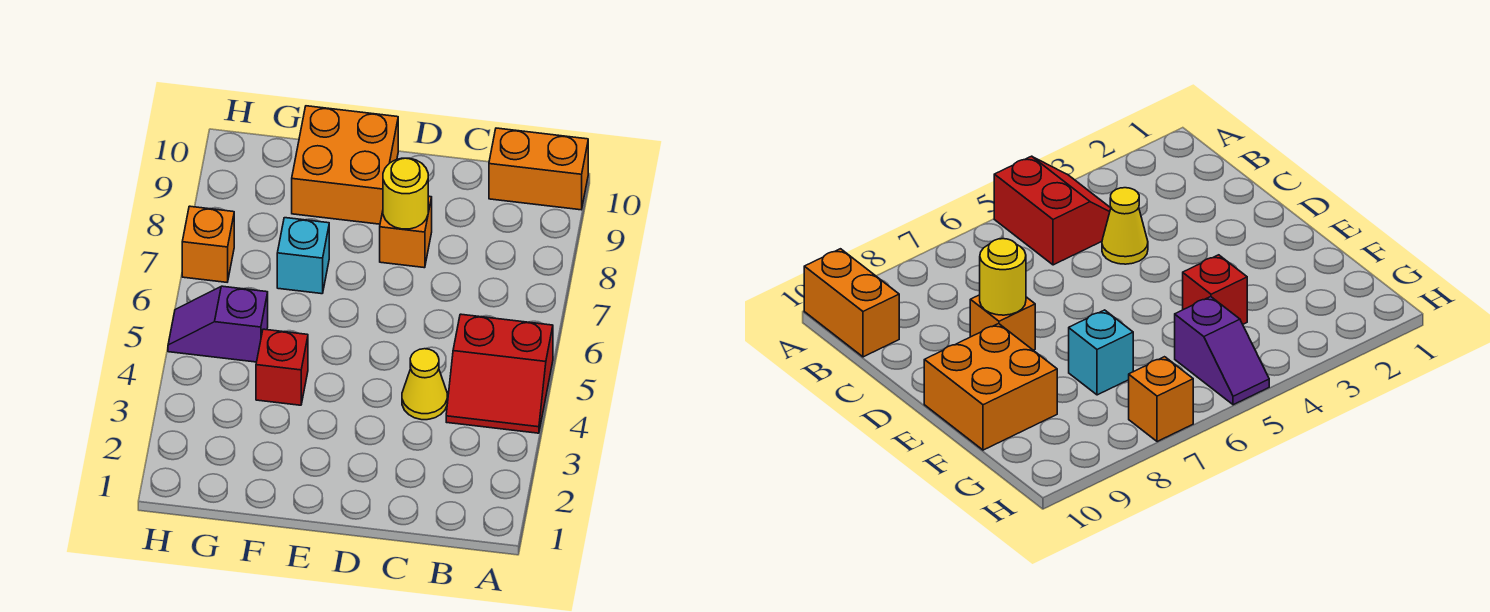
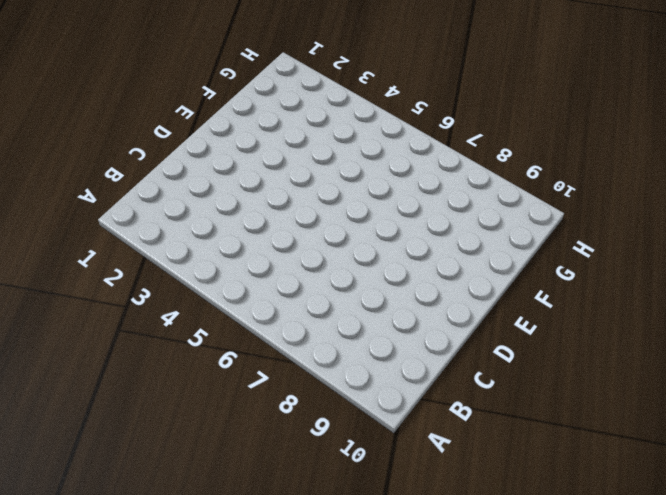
none -> red slope A4:B5 level 1 top 5
none -> orange brick A10:B10 level 1

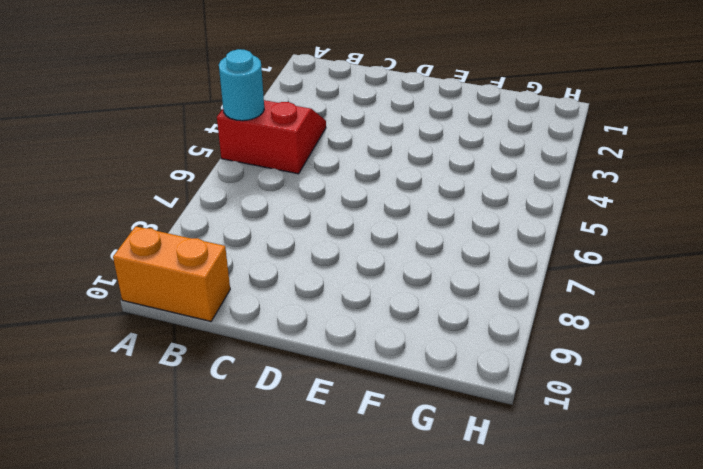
cyan round brick A5 level 2 -> none
none -> yellow cone C4 level 1
none -> orange brick D8 level 1

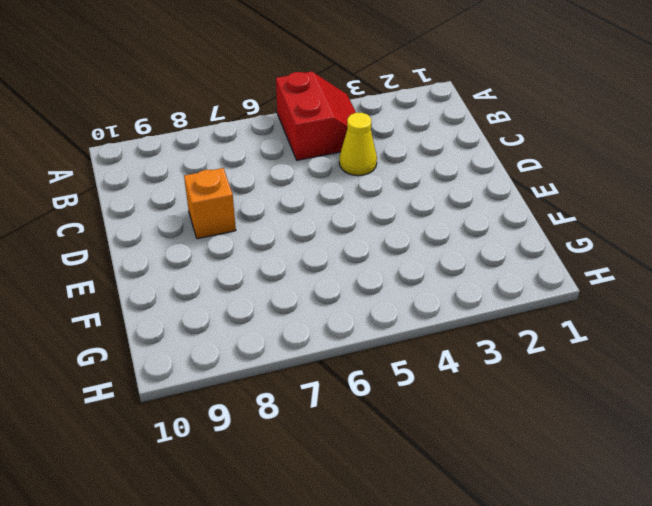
none -> orange brick A10:B10 level 1
none -> orange brick E9:F10 level 1

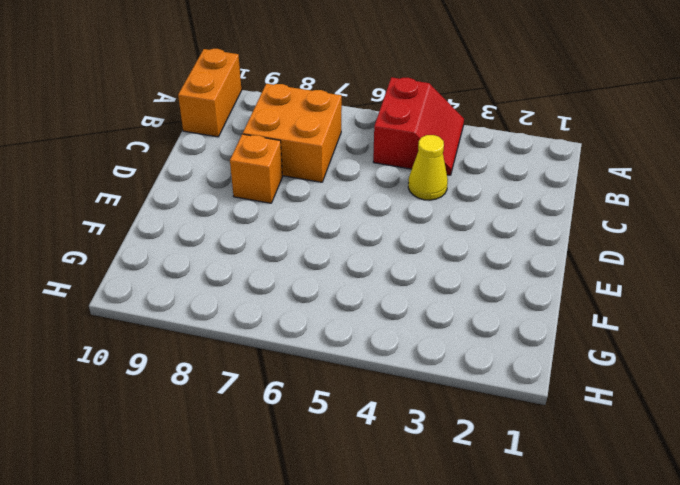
orange brick B7:C8 level 1 -> orange brick E9:F10 level 1
none -> red brick F4 level 1
none -> cyan brick F7 level 1

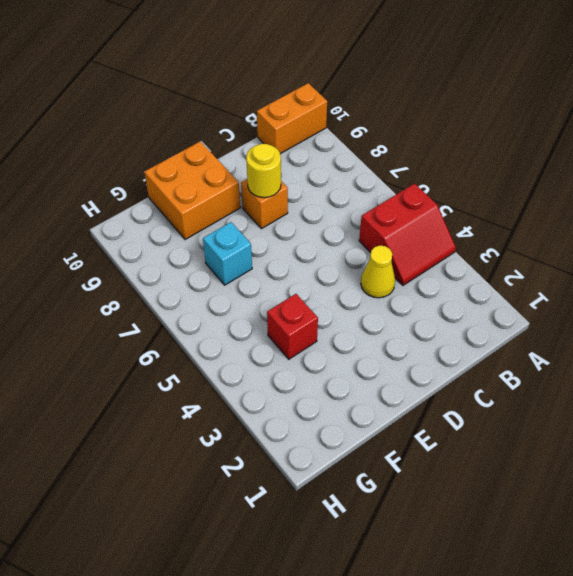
none -> purple slope G5:H5 level 1 top G
none -> orange brick H7 level 1

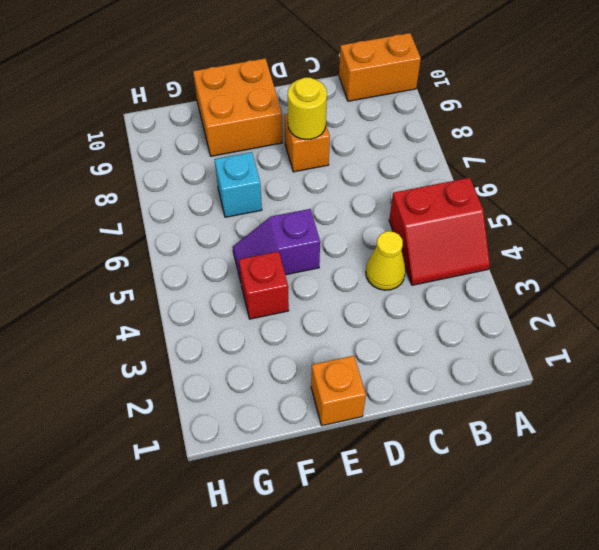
orange brick E1 level 1 -> orange brick H7 level 1
purple slope E5:F5 level 1 top E -> purple slope G5:H5 level 1 top G

